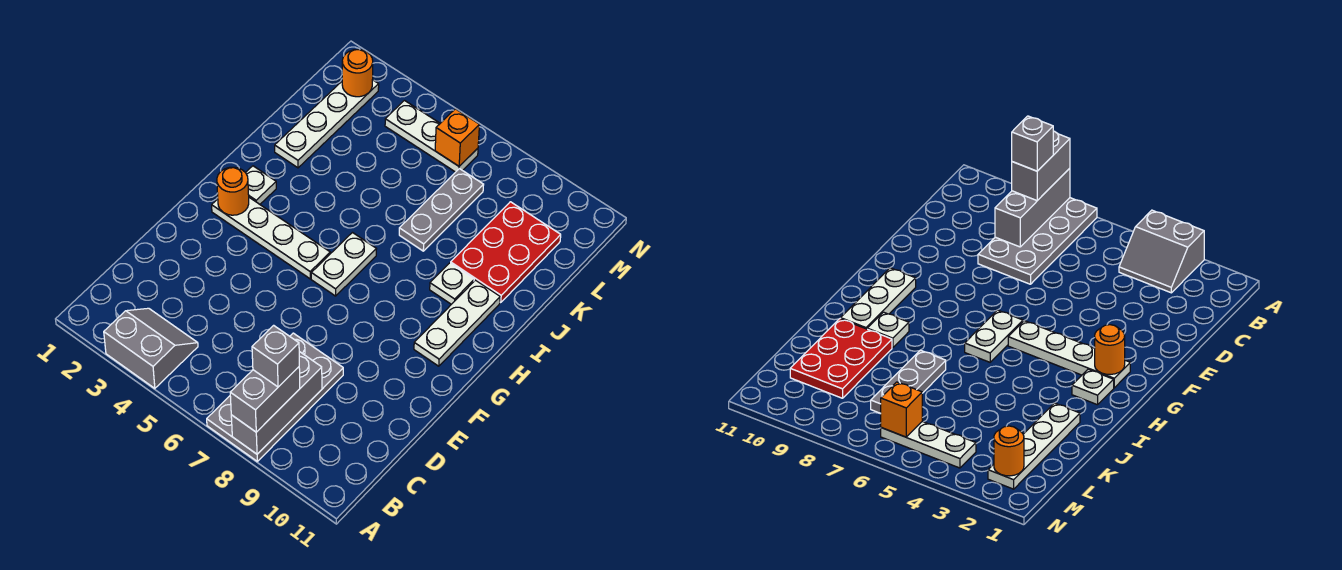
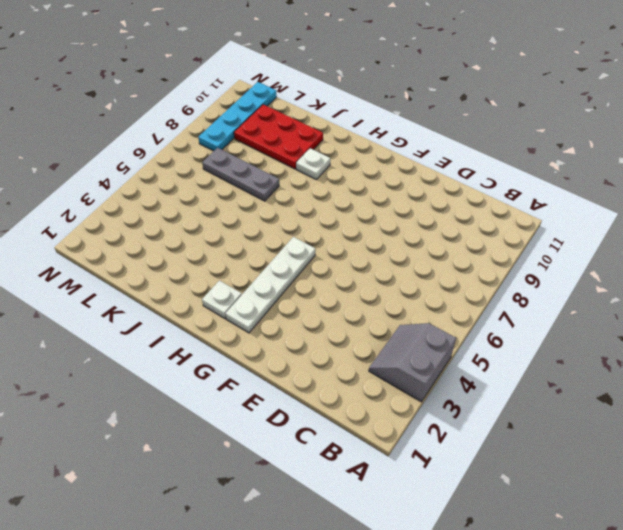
cyan plate M8:M11 level 1 -> none
none -> grey plate A7:D8 level 1
none -> white plate G6:H6 level 1
none -> white plate G10:I10 level 1

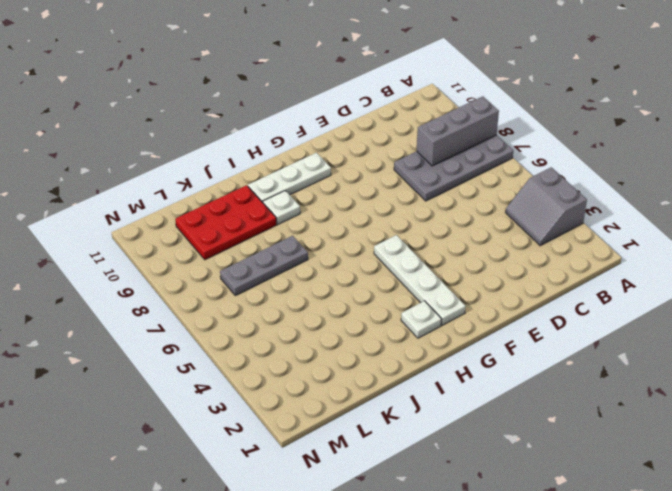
none -> white plate G6:H6 level 1
none -> white plate J2:M2 level 1
none -> white plate M4:M6 level 1

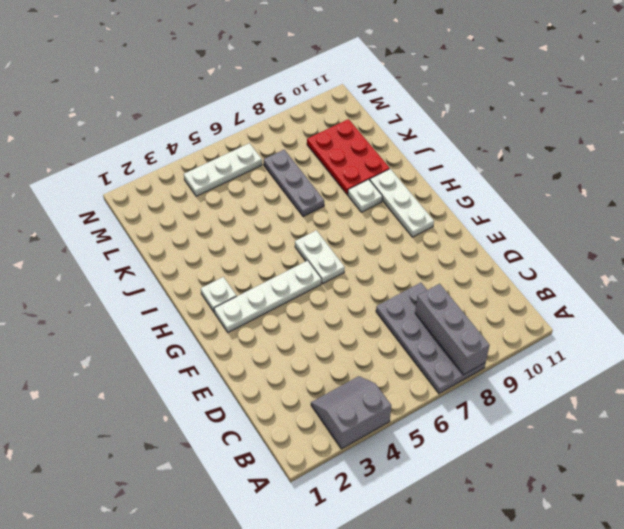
none -> white plate J2:M2 level 1
none -> orange round brick G2 level 2
none -> orange round brick M2 level 2

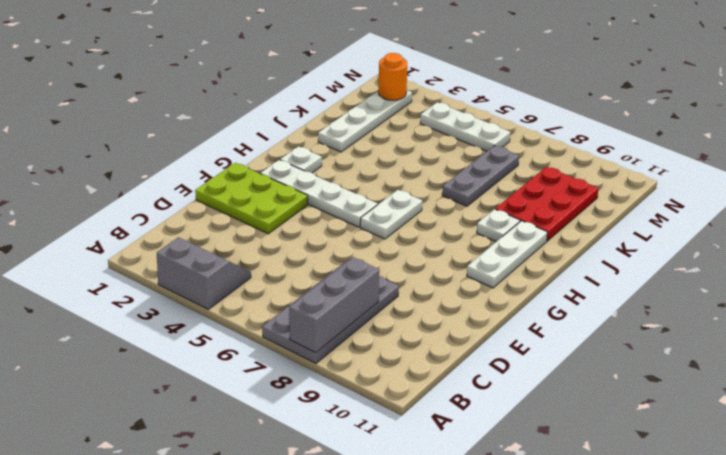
lime plate E1:F3 level 1 -> none
none -> orange round brick G2 level 2
none -> orange brick M6 level 2
none -> grey brick A8:B8 level 3

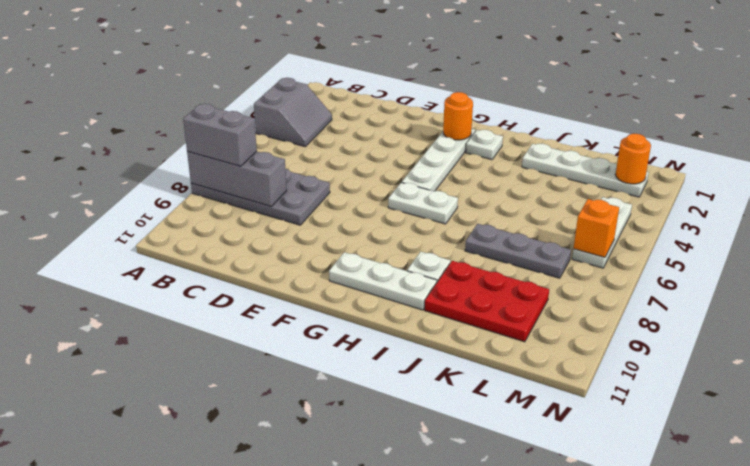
none -> grey brick B8 level 4

